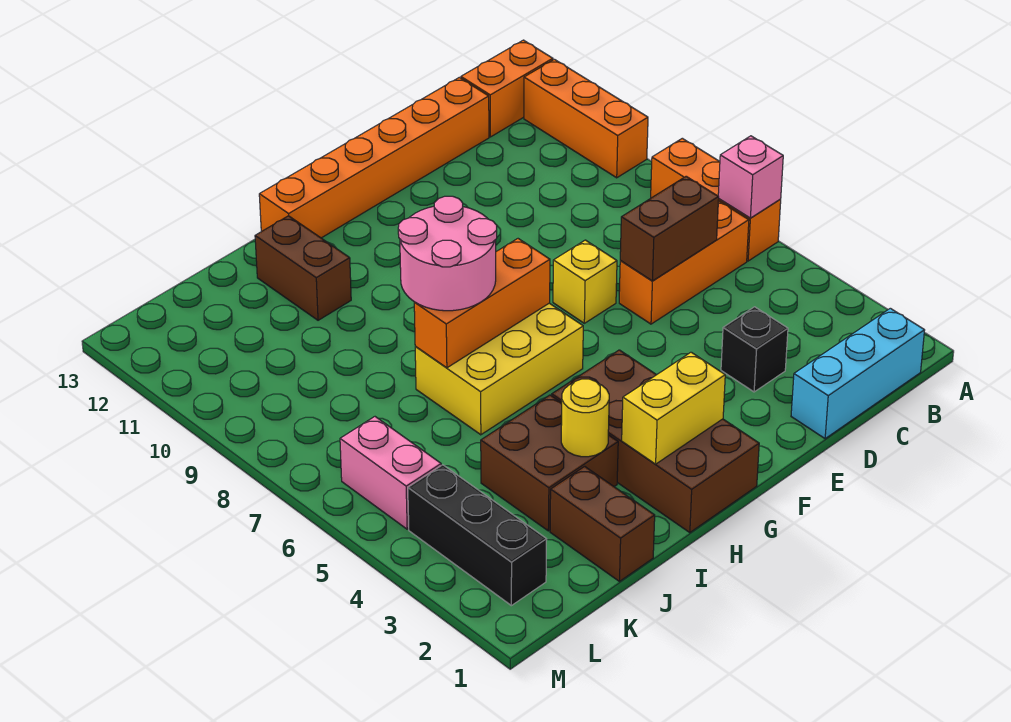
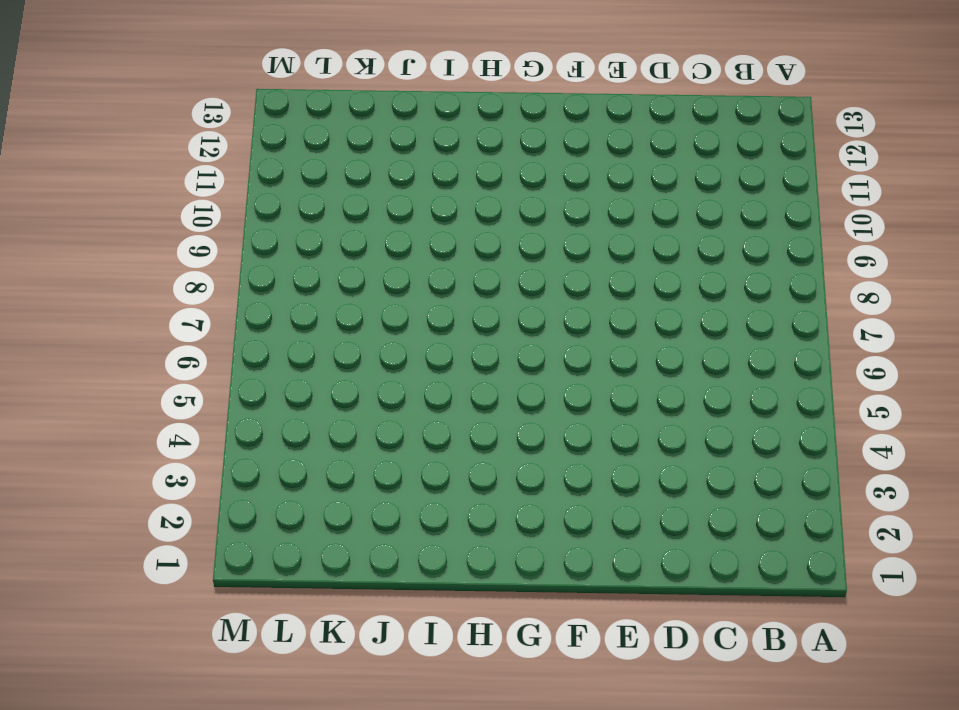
none -> orange brick A6:A8 level 1
none -> orange brick A10:A12 level 1
none -> orange brick A13:B13 level 1

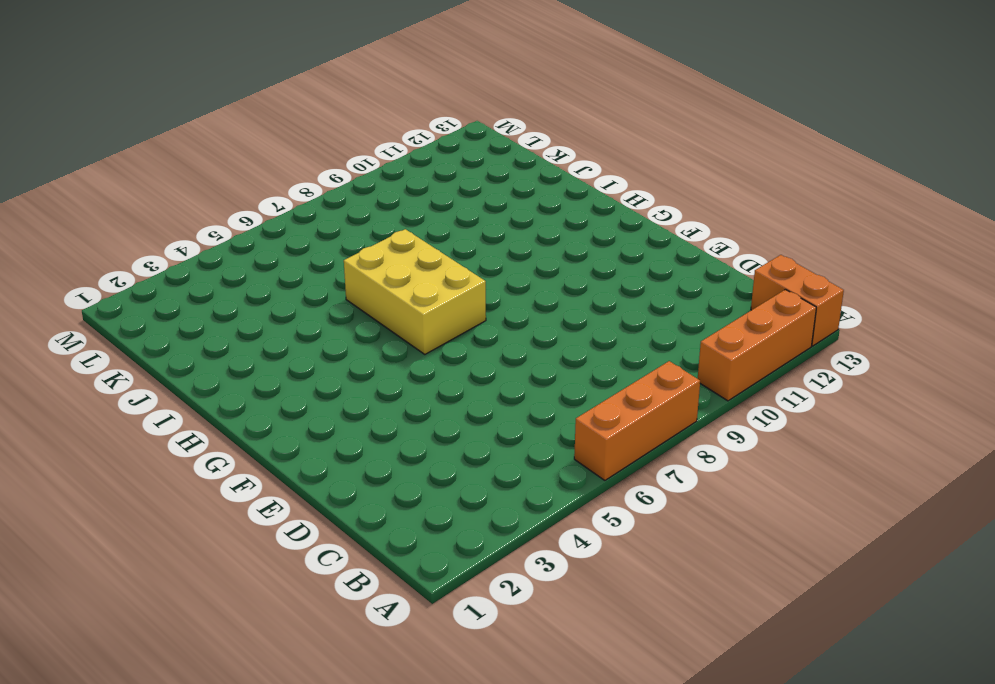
none -> cyan brick B1:D1 level 1
none -> orange brick B6:D6 level 1
none -> orange brick C13:H13 level 1

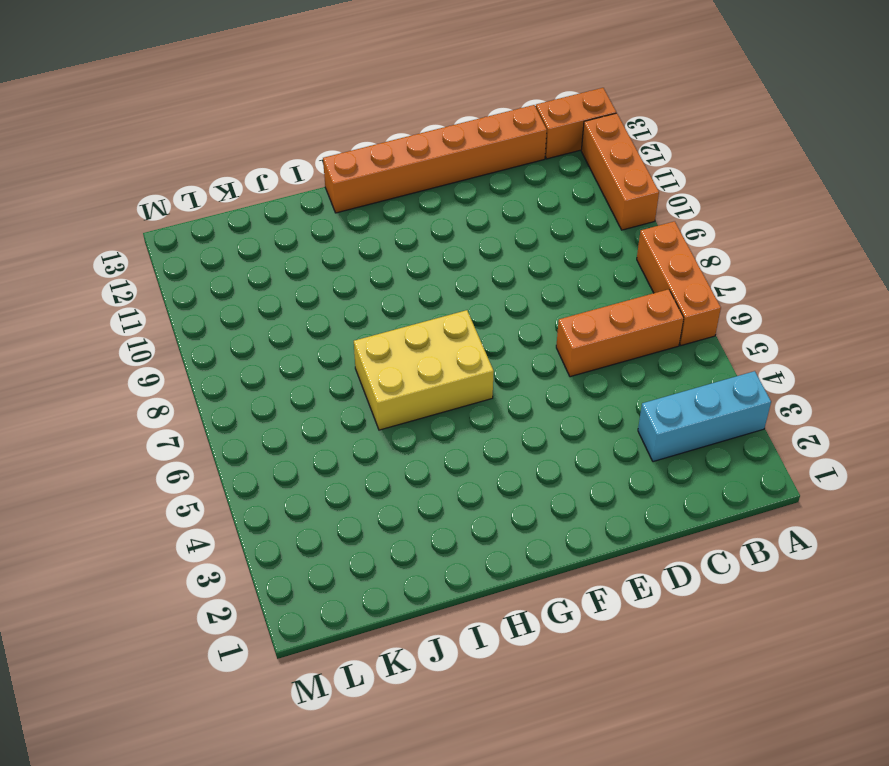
cyan brick A3:C3 level 1 -> cyan brick B1:D1 level 1
none -> black brick D3 level 1
none -> yellow brick E7 level 1
none -> brown brick G1:H4 level 1

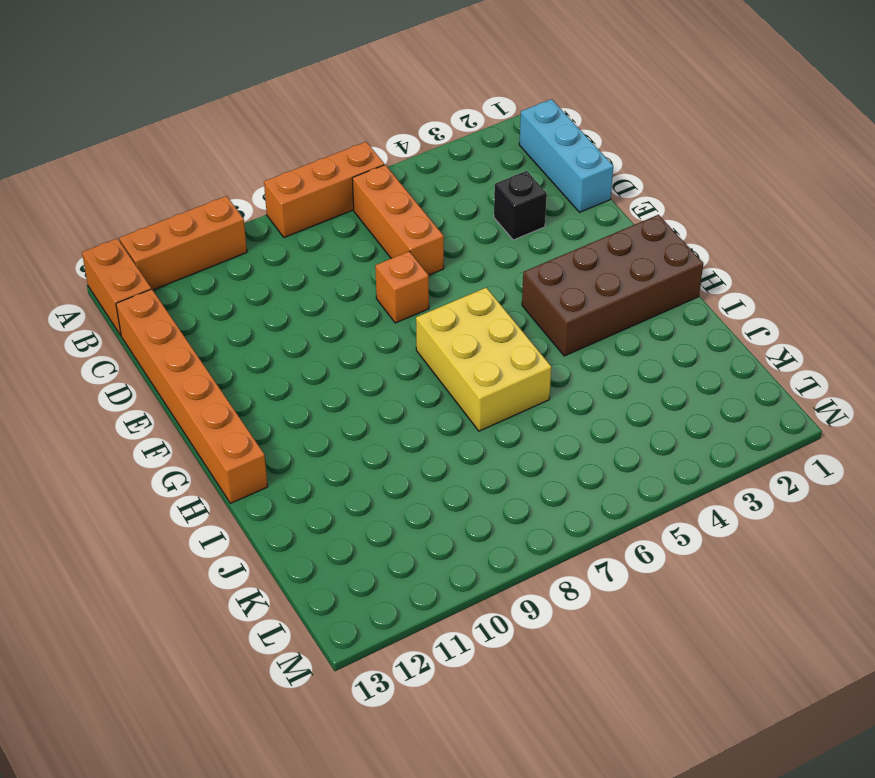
orange brick E7 level 1 -> yellow brick E7 level 1
none -> brown brick I3:J4 level 1
none -> brown brick I11:I12 level 1
none -> brown brick J1:J2 level 1

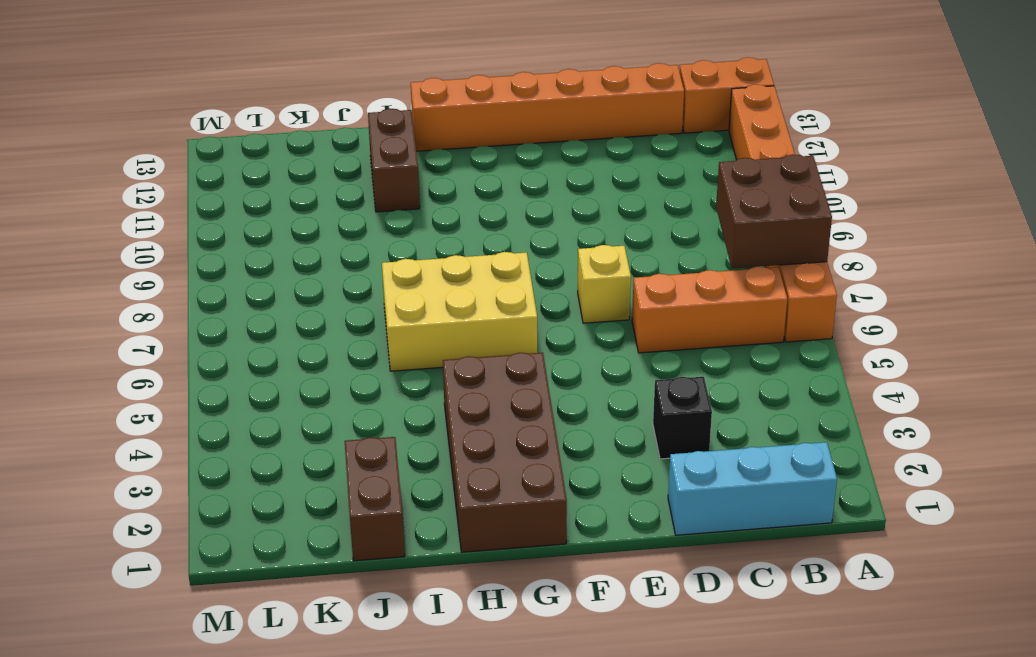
brown brick A7:B8 level 2 -> brown brick I3:J4 level 1
none -> black brick L2:L4 level 1
none -> pink brick L5:L6 level 1
none -> pink brick A6 level 2

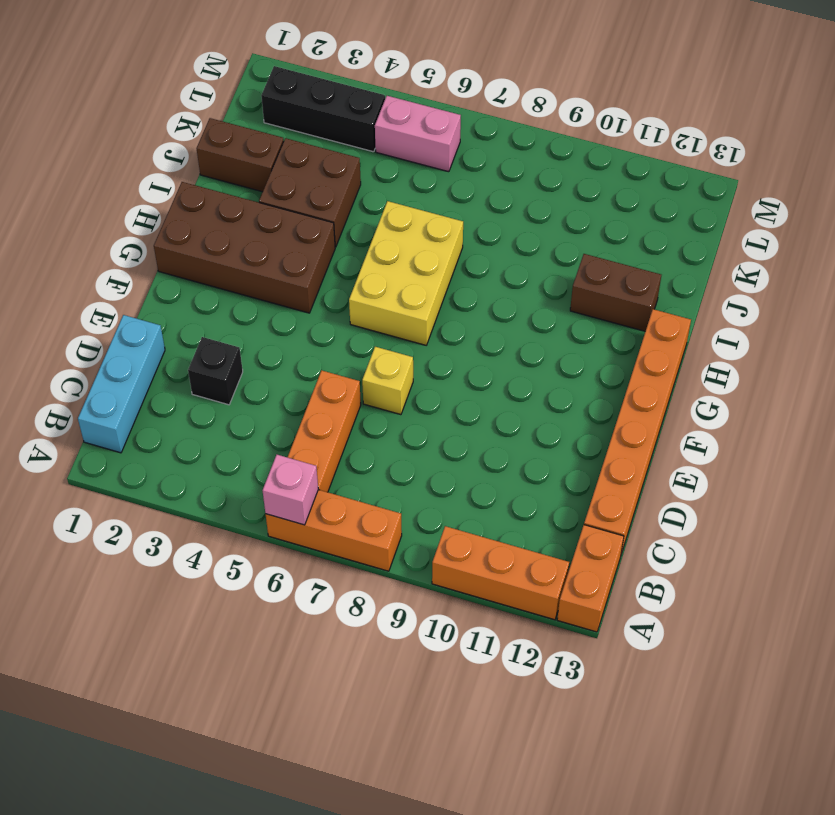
none -> brown brick C6:D6 level 2
none -> yellow brick G2:H2 level 2
none -> orange brick G7:I7 level 2

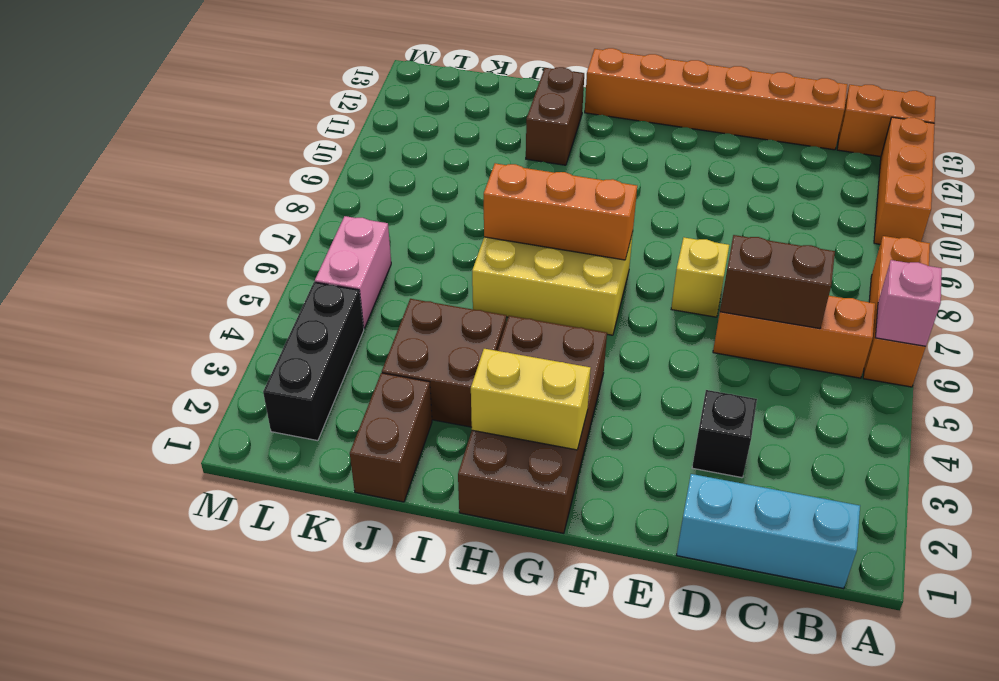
none -> yellow round brick I3 level 2
none -> pink round brick H7:I8 level 3

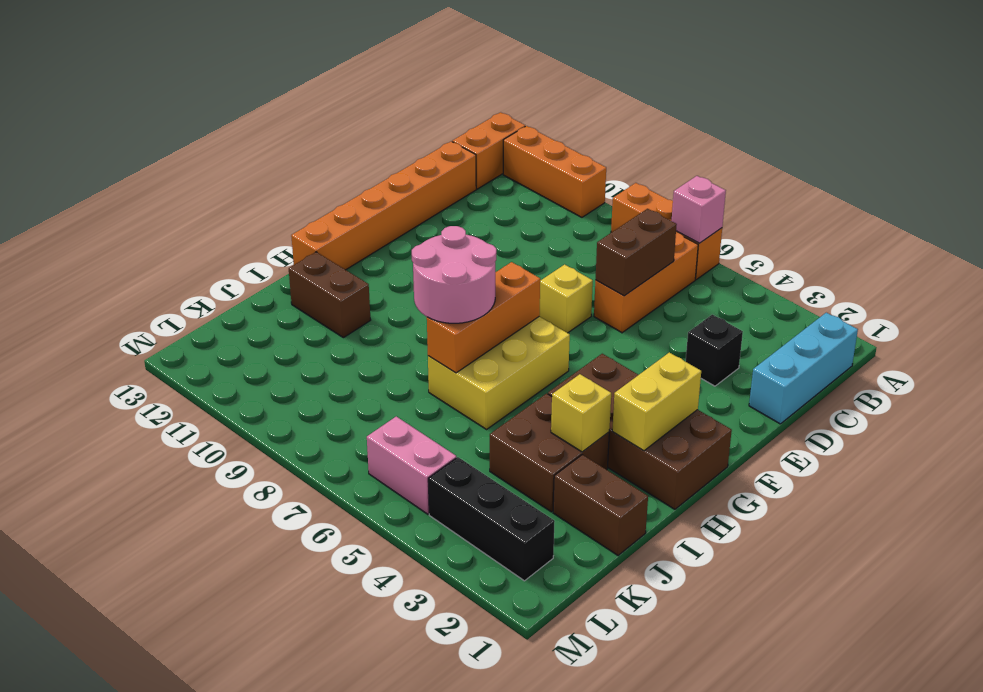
yellow brick I3 level 2 -> yellow round brick I3 level 2

